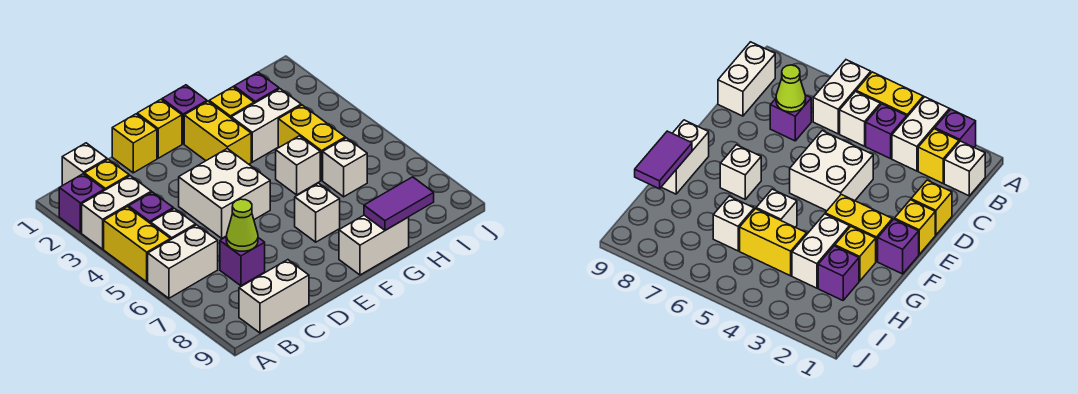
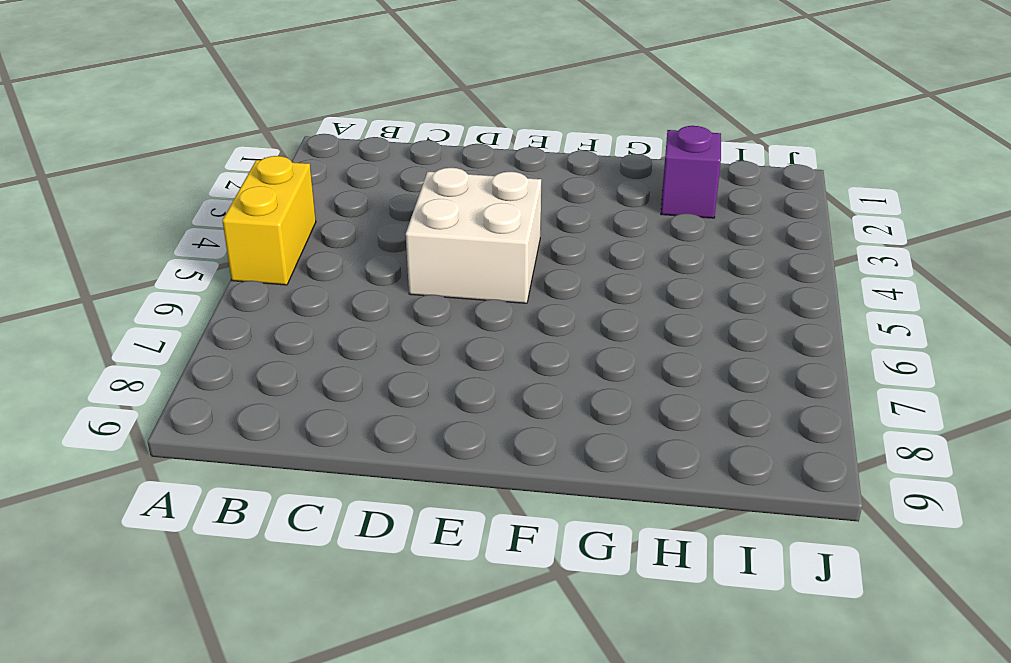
none -> purple brick A2 level 1
none -> white brick A3:B3 level 1
none -> white brick A6:B6 level 1

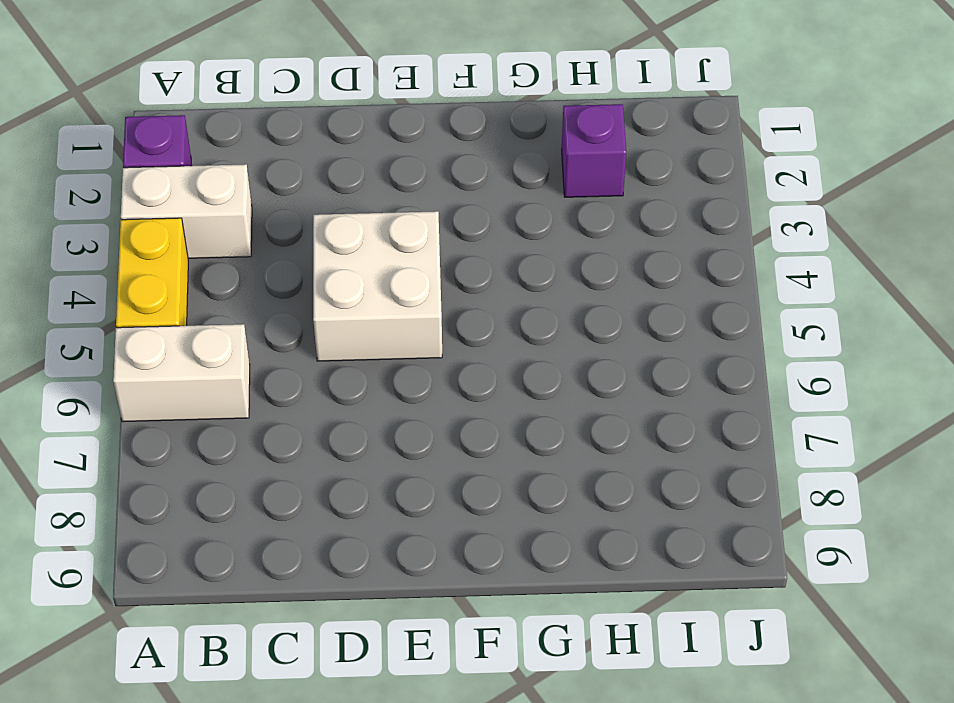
none -> white brick B1 level 1
none -> yellow brick B2 level 1
none -> purple brick B4 level 1

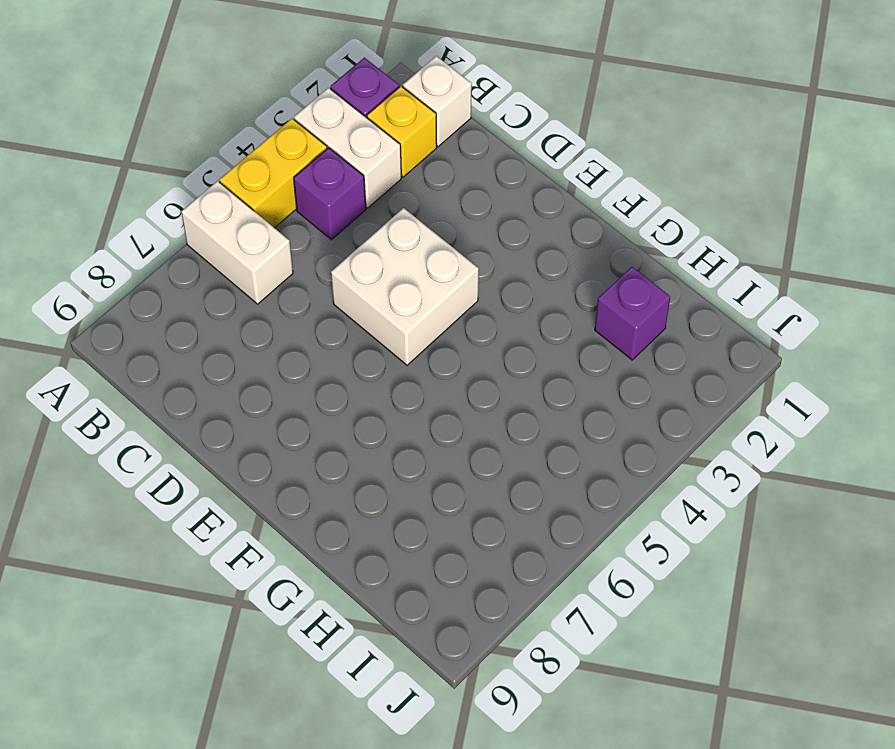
none -> white brick B5 level 1
none -> white brick B9:C9 level 1
none -> purple brick C7 level 1

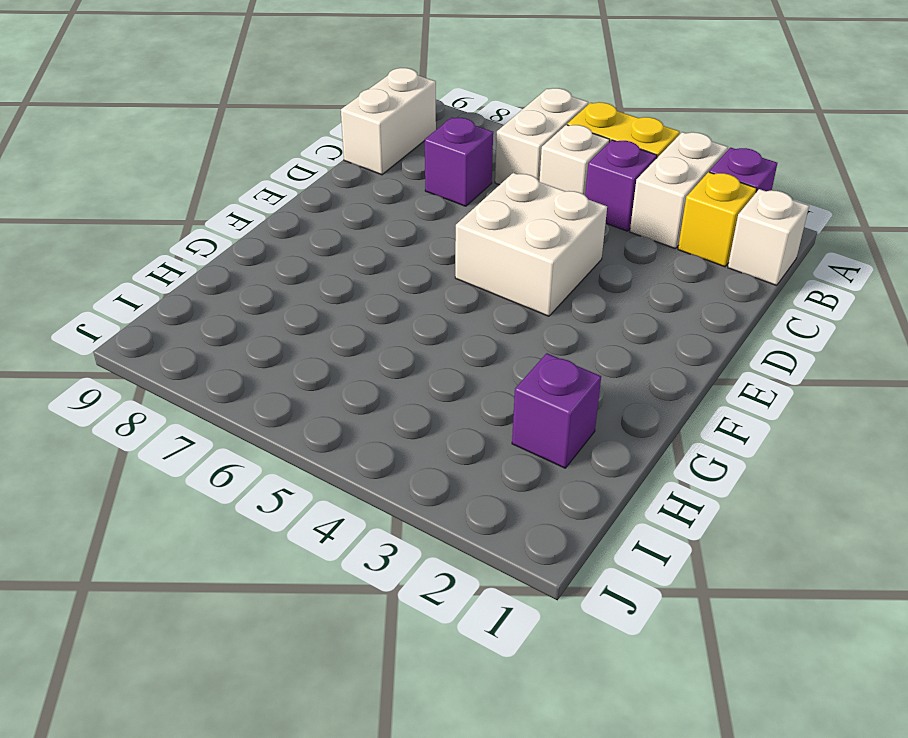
none -> yellow brick D1 level 1
none -> yellow brick E1 level 1
none -> purple brick F1 level 1

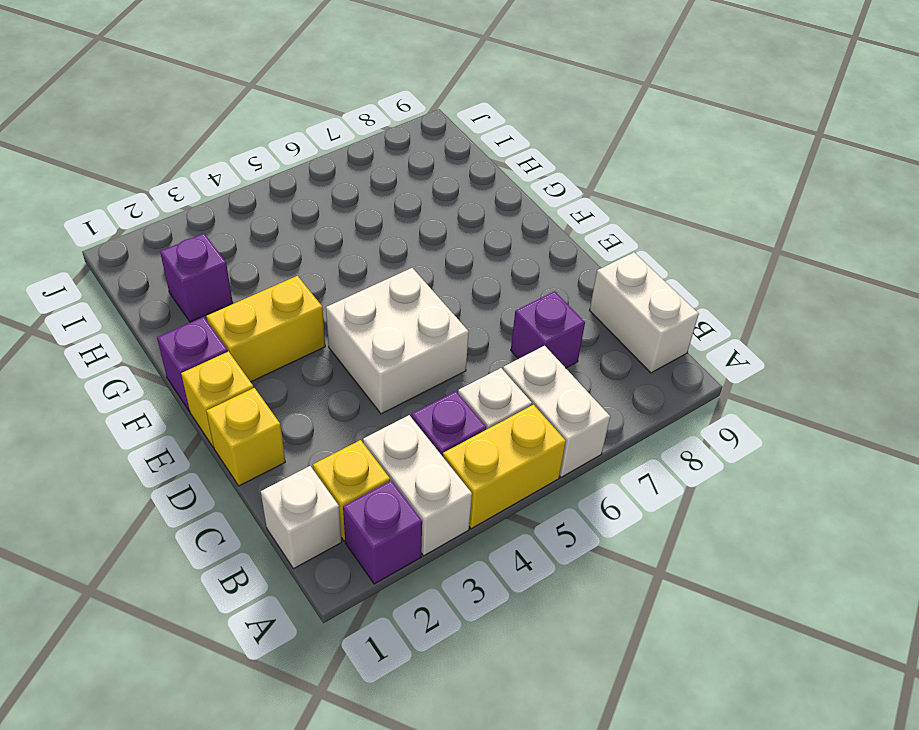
none -> white brick F7 level 1
none -> white brick F9:G9 level 1
none -> yellow brick G2 level 1

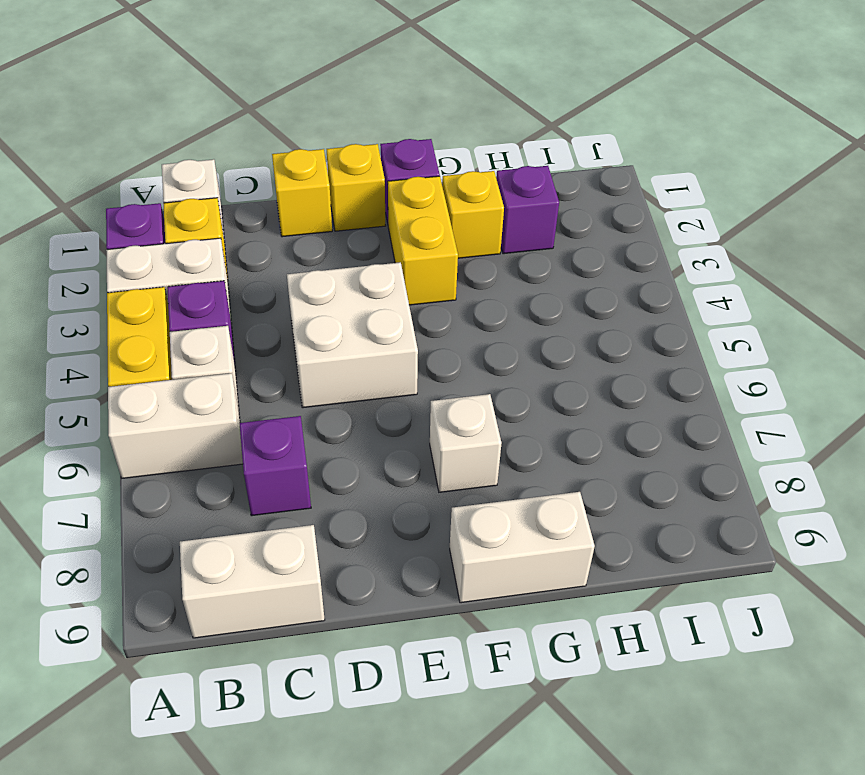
none -> white brick G3:H3 level 1
none -> white brick G5 level 1
none -> yellow brick H4:H5 level 1

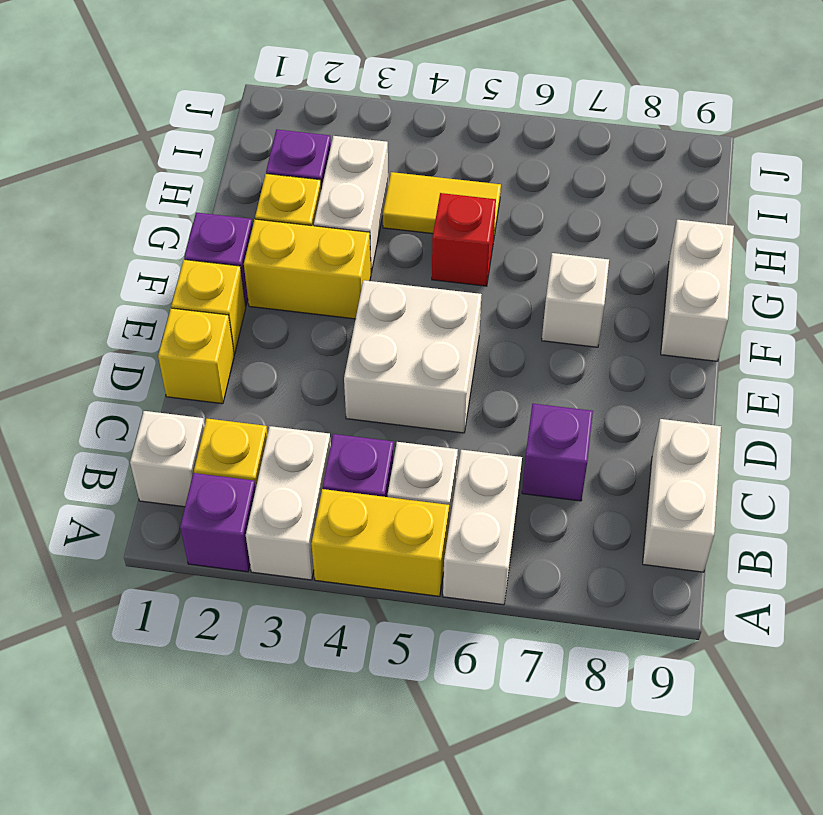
red brick G5 level 1 -> white brick G5 level 1
yellow tile H4:H5 level 1 -> yellow brick H4:H5 level 1
none -> white brick H6 level 1
none -> lime cone C7 level 2
none -> purple tile G9:H9 level 2

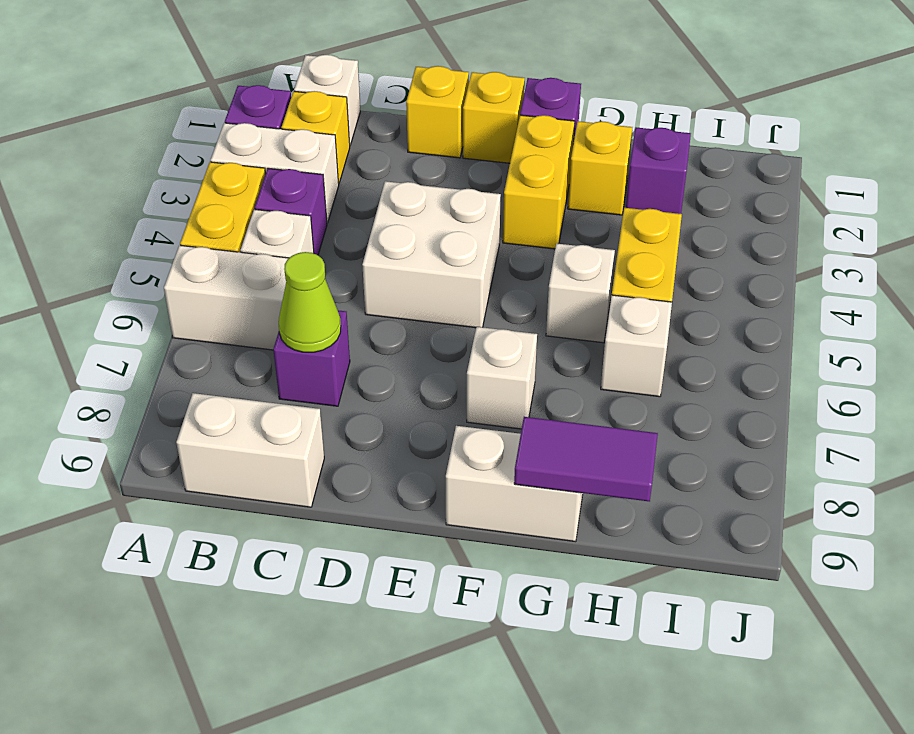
none -> white brick G3:H3 level 1

